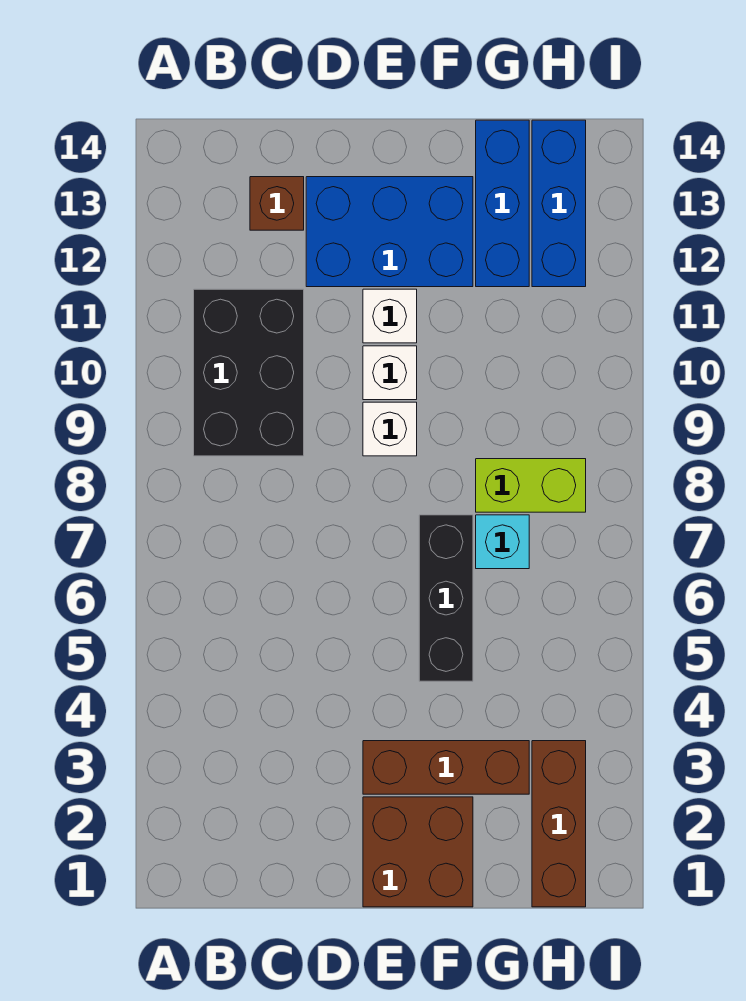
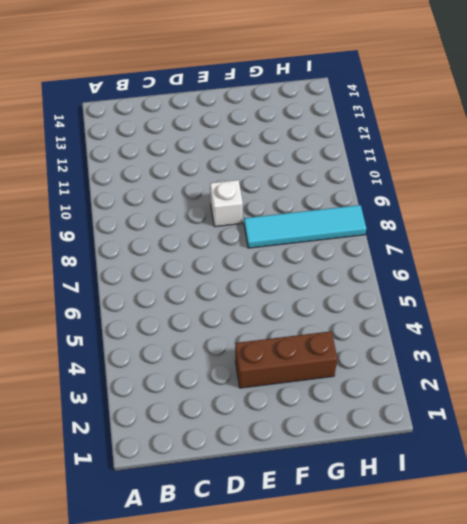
cyan tile F8:I8 level 1 -> lime brick G8:H8 level 1
none -> black brick B9:C11 level 1
none -> brown brick C13 level 1
none -> blue brick D12:F13 level 1

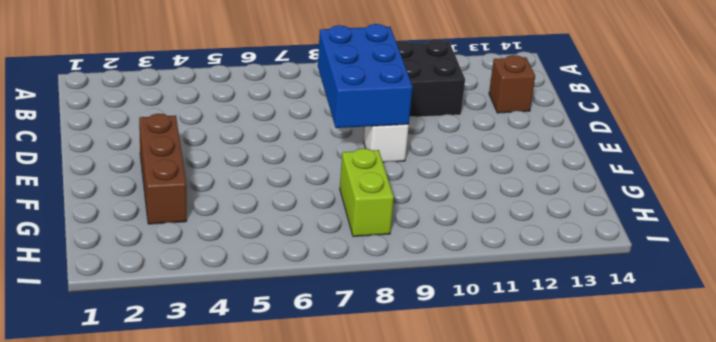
blue brick C8:E9 level 2 -> blue brick D12:F13 level 1
none -> brown brick E1:F2 level 1
none -> white brick E10 level 1
none -> white brick E11 level 1

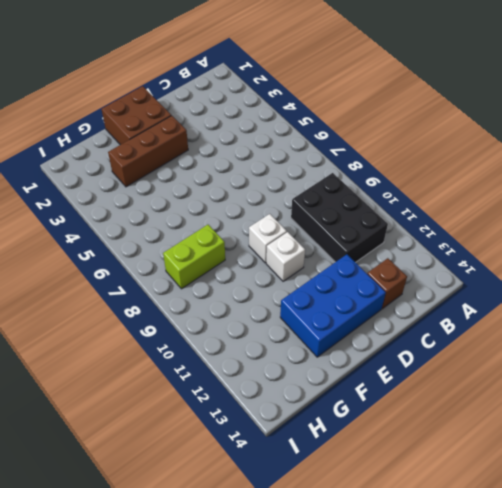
none -> white brick E11 level 1
none -> black brick F5:F7 level 1
none -> cyan brick G7 level 1

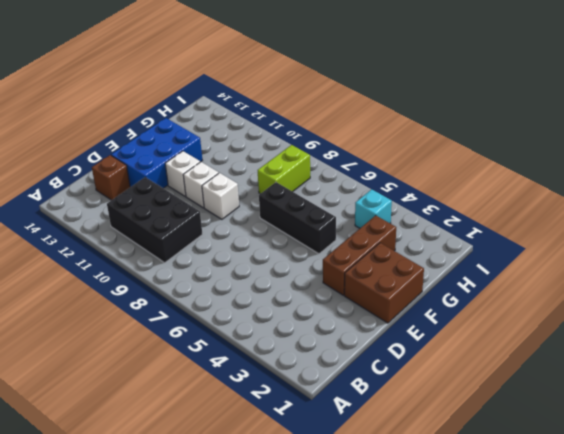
cyan brick H4 level 1 -> cyan brick G7 level 1
none -> blue brick G12:G14 level 1
none -> brown brick H1:H3 level 1
none -> blue brick H12:H14 level 1

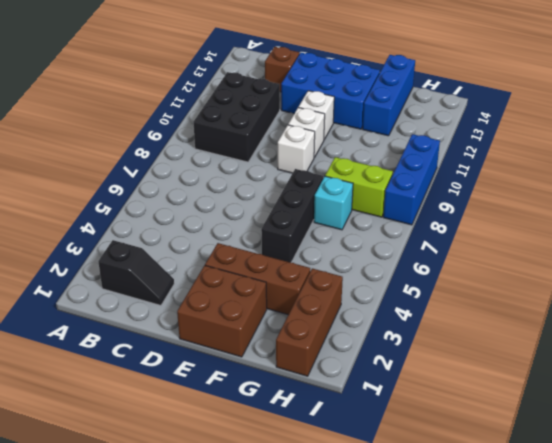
black slope B2:C2 level 1 top B -> none
blue brick I8:I10 level 1 -> blue brick H12:H14 level 1

